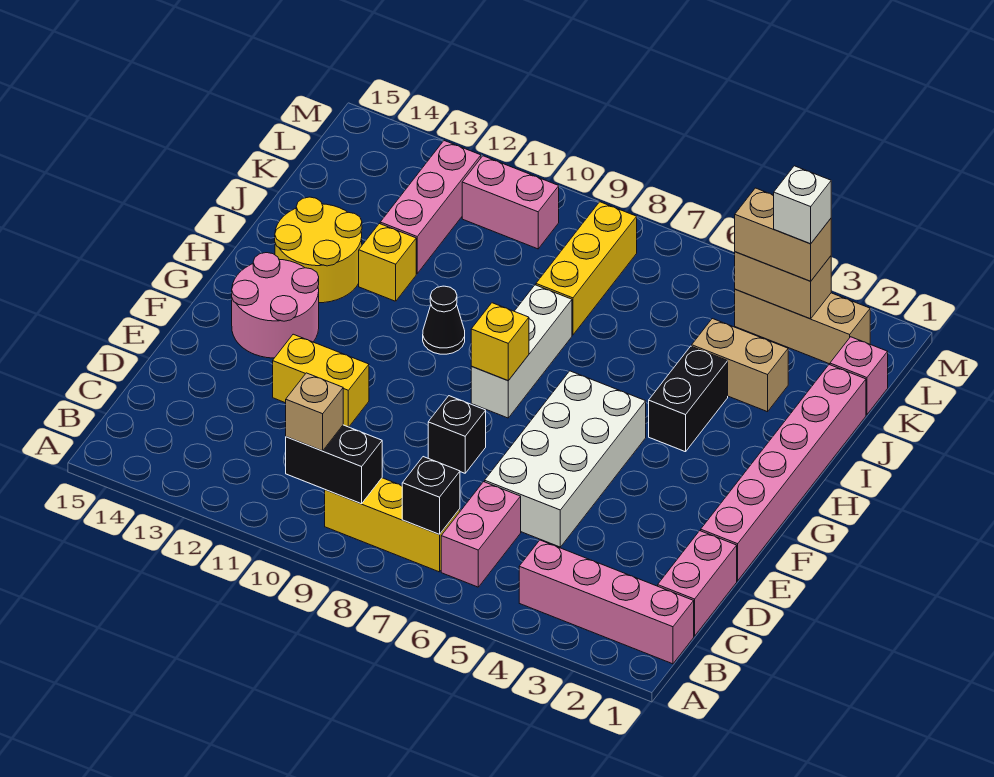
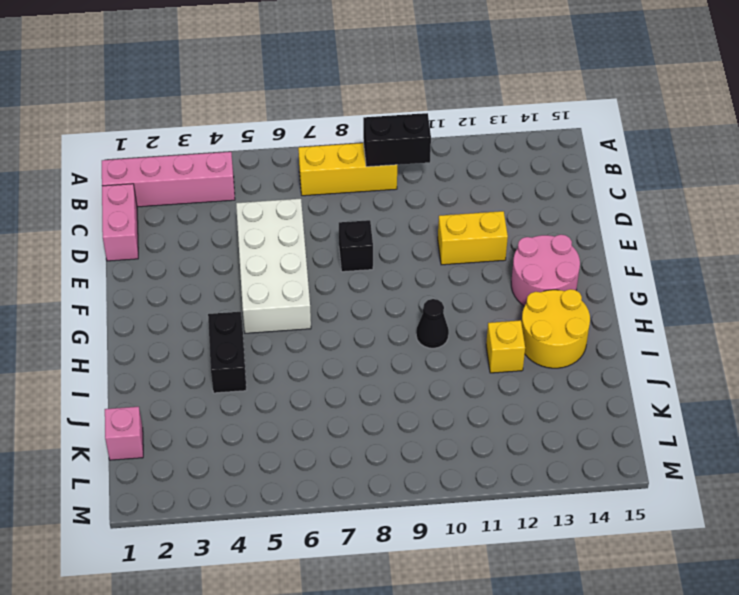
none -> pink brick B6:C6 level 1
none -> pink brick E1:J1 level 1
none -> white brick G8:I8 level 1

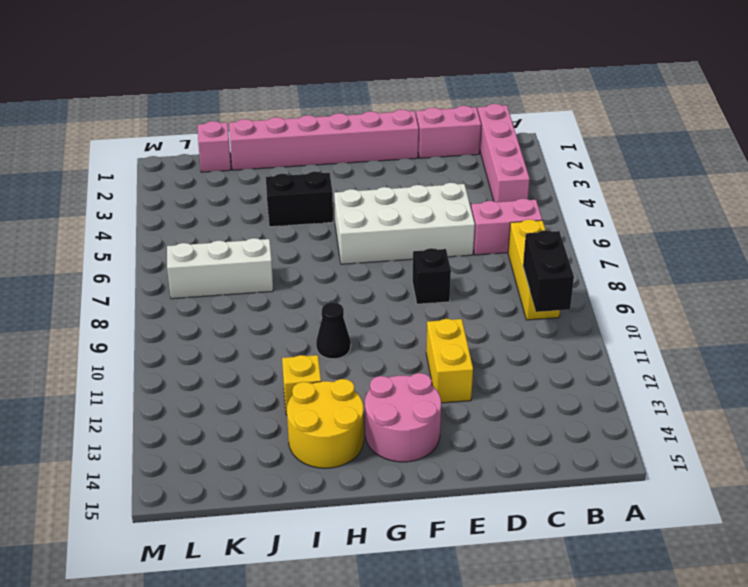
white brick J7:L7 level 1 -> white brick G8:I8 level 1
none -> tan brick J3:J4 level 1
none -> yellow brick J8:L8 level 1
none -> pink brick J12:L12 level 1

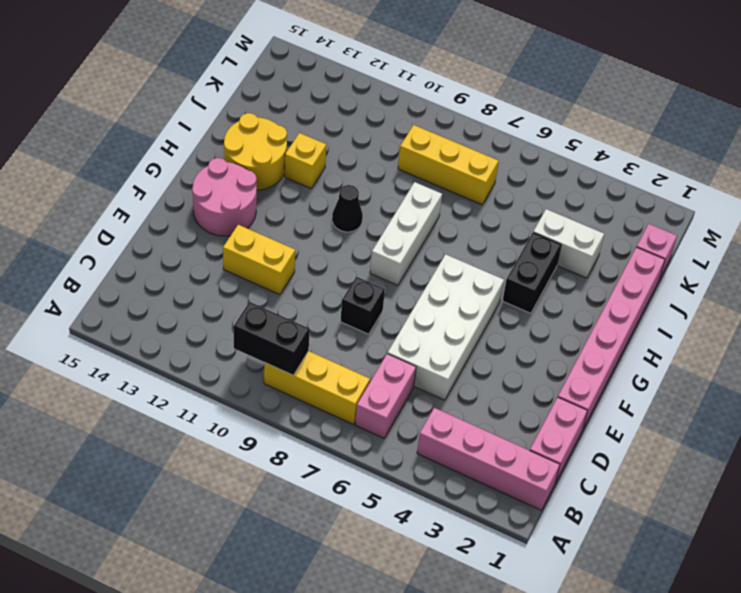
white brick J3:J4 level 1 -> tan brick J3:J4 level 1
yellow brick K7:K9 level 1 -> yellow brick J8:L8 level 1
none -> pink brick J12:L12 level 1
none -> tan brick L2:L4 level 1
none -> pink brick L10:L11 level 1

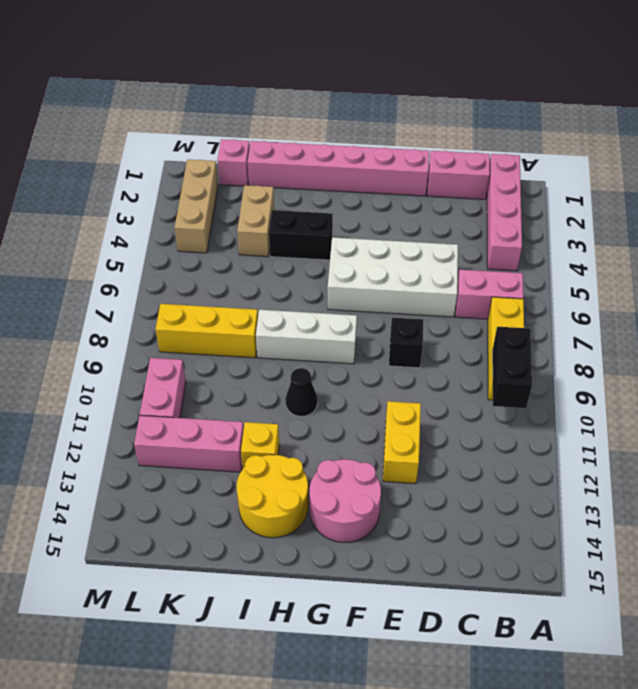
none -> black brick B7 level 2
none -> yellow brick G8 level 2
none -> tan brick L3:L4 level 2

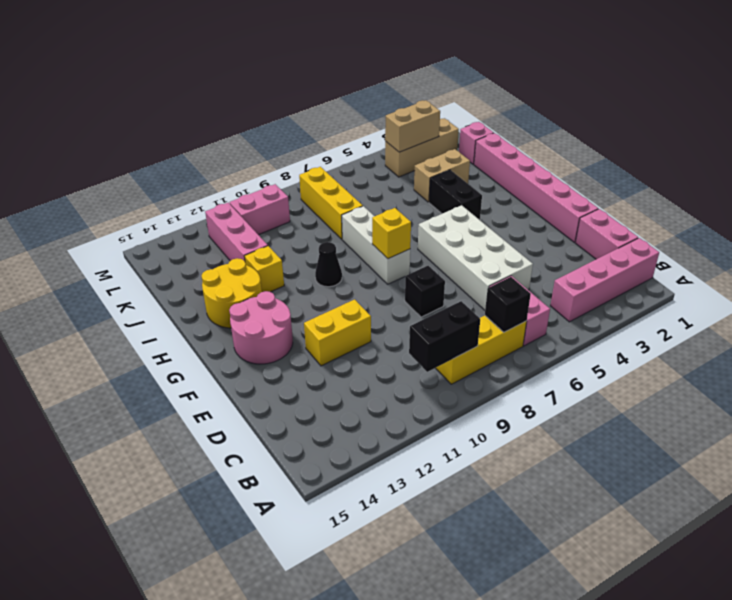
none -> tan brick B10 level 3
none -> tan brick L3:L4 level 3
none -> white brick L3 level 4

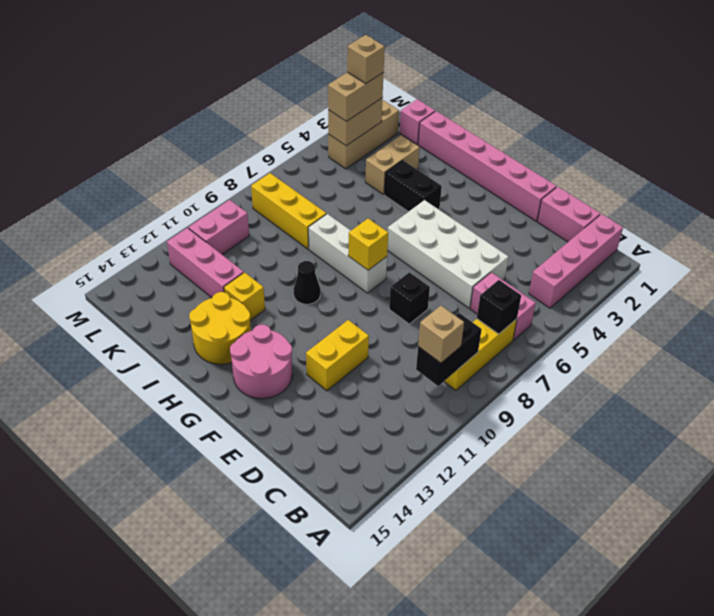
tan brick L3 level 4 -> white brick L3 level 4

